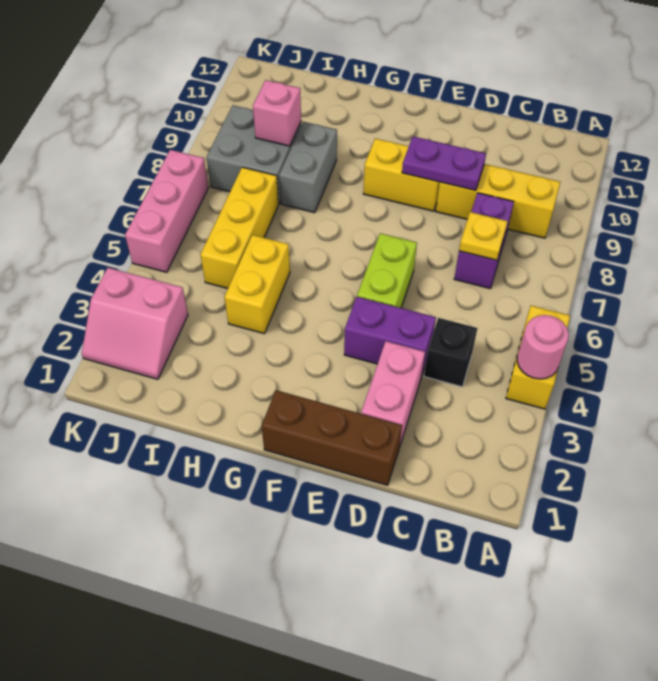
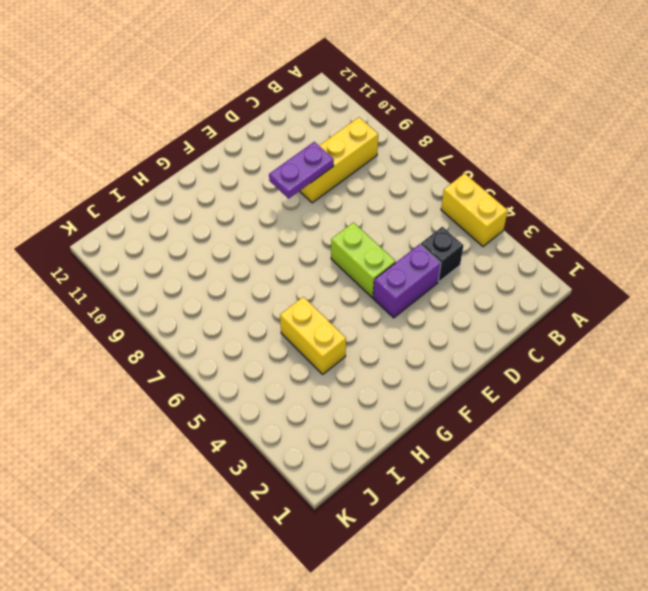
none -> purple brick C7:C8 level 1
none -> brown brick D1:F1 level 1
none -> pink brick D2:D3 level 1

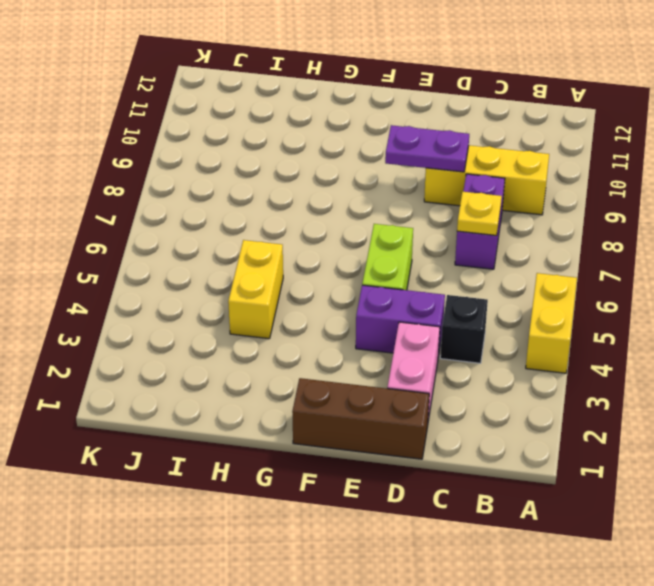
none -> yellow brick E9:F9 level 1
none -> grey brick H8:H9 level 1
none -> yellow brick I5:I7 level 1

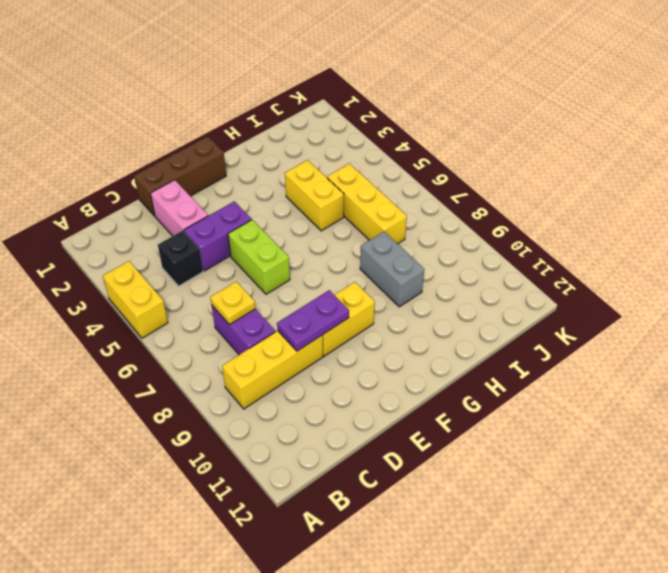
none -> grey brick I8:J9 level 1
none -> pink slope J2:K3 level 1 top 3
none -> pink brick K5:K7 level 1

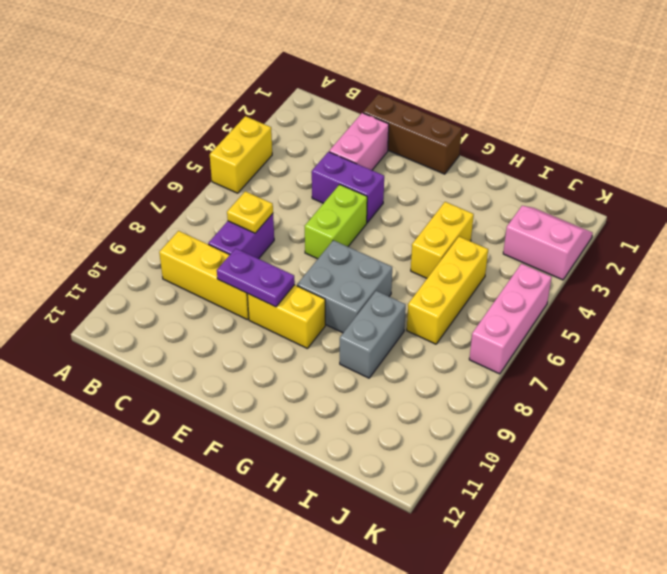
grey brick F7:G8 level 1 -> grey brick I8:J9 level 1
none -> black brick C4 level 1
none -> pink round brick A4 level 2
none -> pink brick I9 level 2

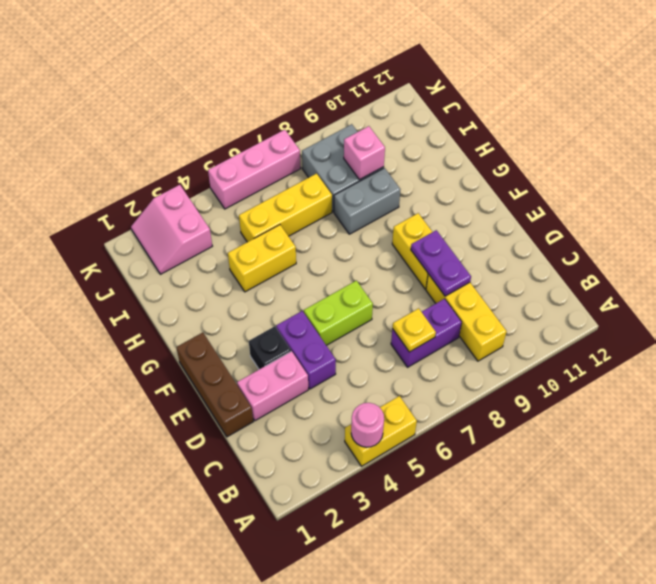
black brick E3 level 1 -> black brick C4 level 1

